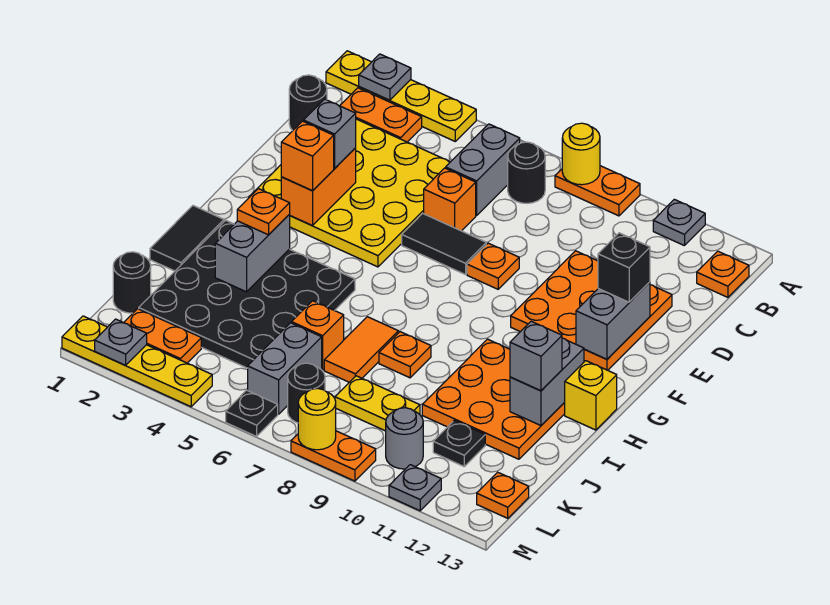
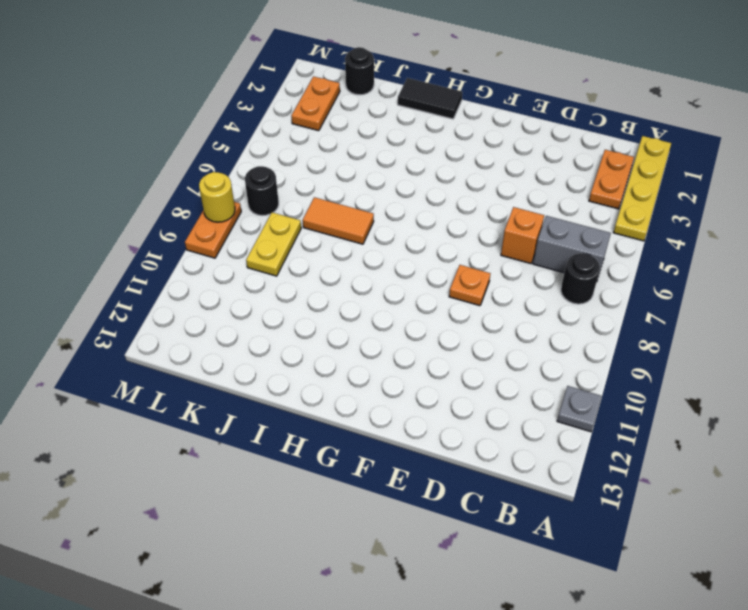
none -> orange plate A8:A9 level 1
none -> orange plate B13 level 1
none -> black round brick C1 level 1
none -> yellow plate C2:F5 level 1

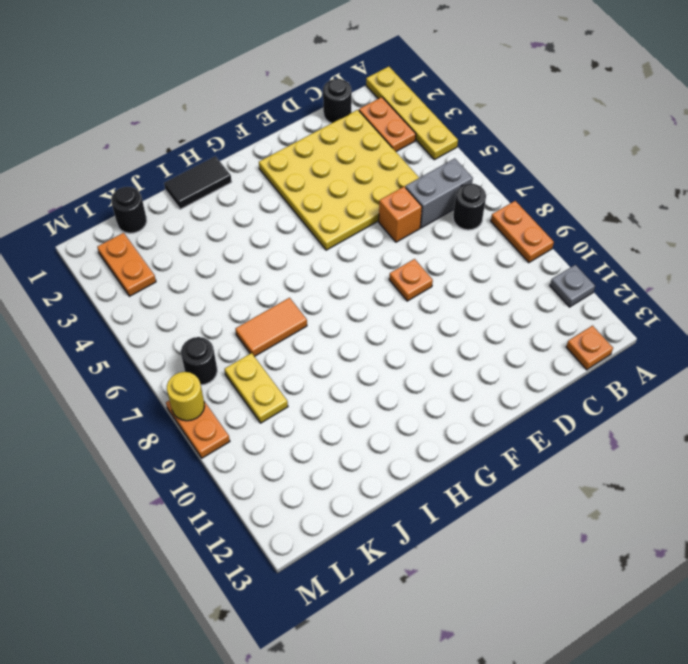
none -> orange plate D10:F12 level 1
none -> black tile E6:E7 level 1
none -> black plate H2:K5 level 1
none -> orange plate H10:J12 level 1

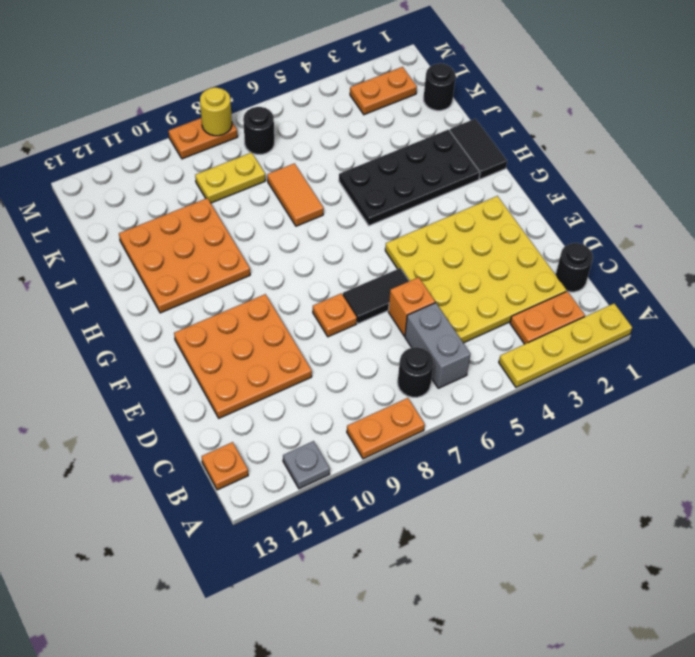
black plate H2:I5 level 1 -> black plate H2:K5 level 1
none -> yellow brick H13 level 1
none -> orange plate I8 level 1
none -> orange brick J6 level 1
none -> grey brick K6:L6 level 1

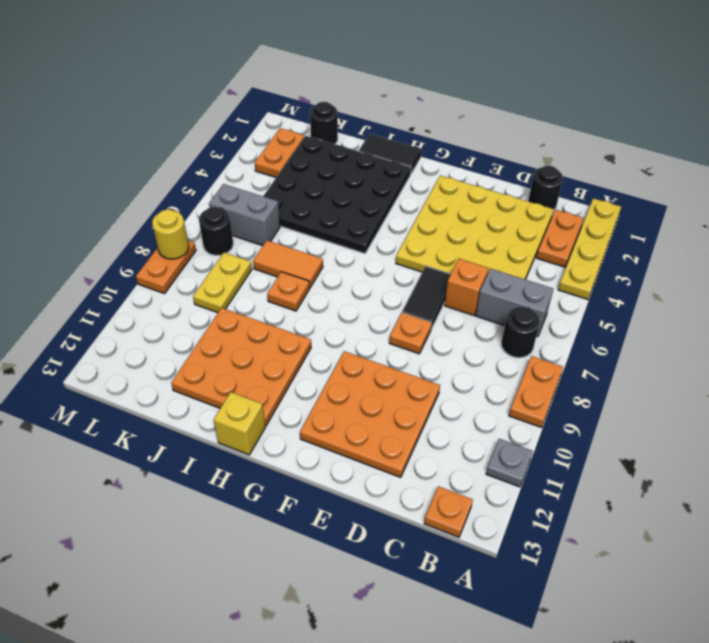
none -> orange brick J6 level 1
none -> black plate K11 level 1
none -> grey round brick L10 level 1
none -> orange plate L13 level 1

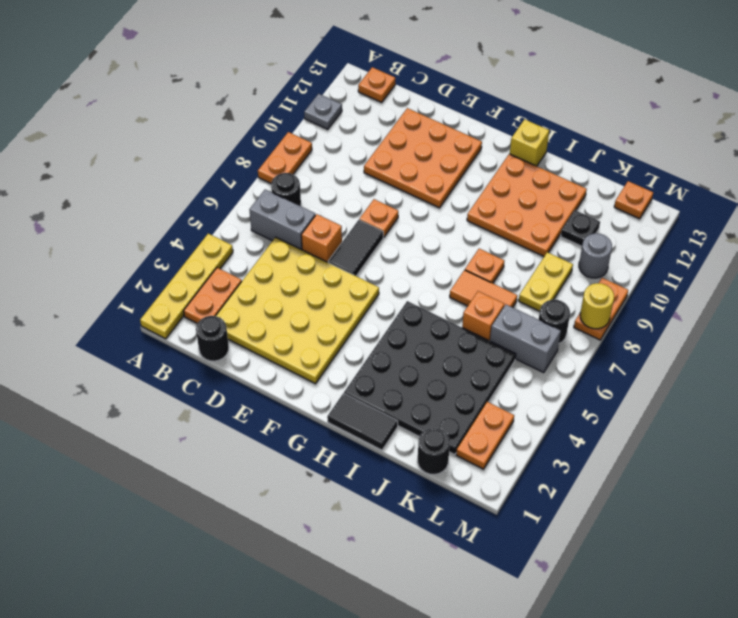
none -> yellow plate M1:M4 level 1
none -> black plate M6 level 1
none -> grey plate M11 level 1
none -> grey plate A2 level 2

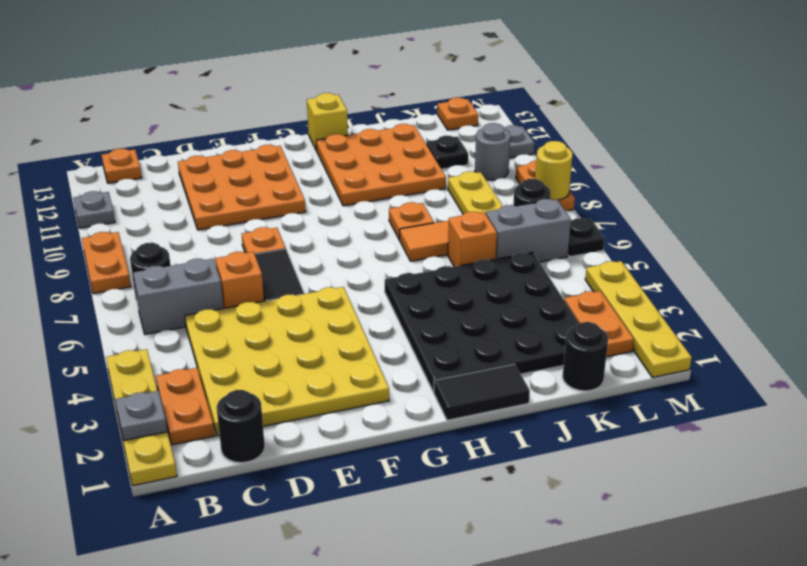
none -> yellow round brick A8 level 2
none -> orange brick E3:F3 level 2
none -> grey brick E12:F12 level 2
none -> grey brick H3:I3 level 2

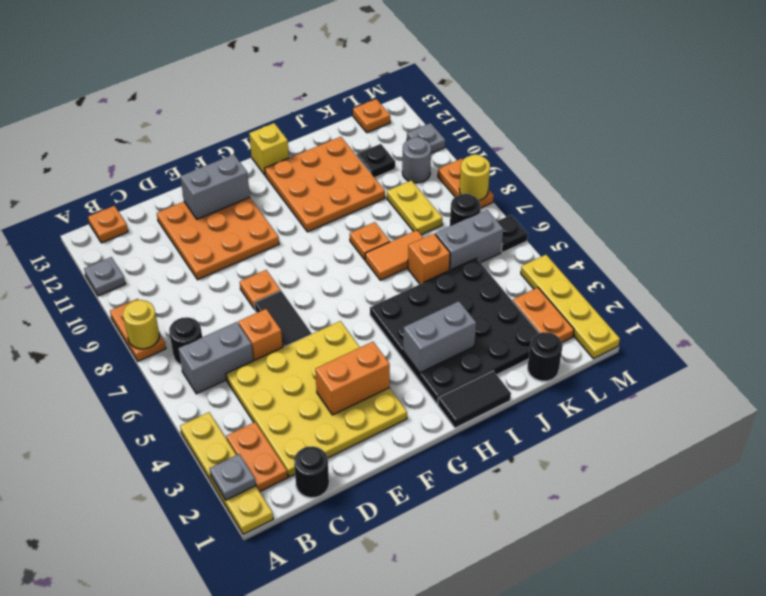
none -> grey brick H12:I12 level 2
none -> grey plate M2 level 2
none -> grey brick E3 level 3
none -> black brick E12 level 3

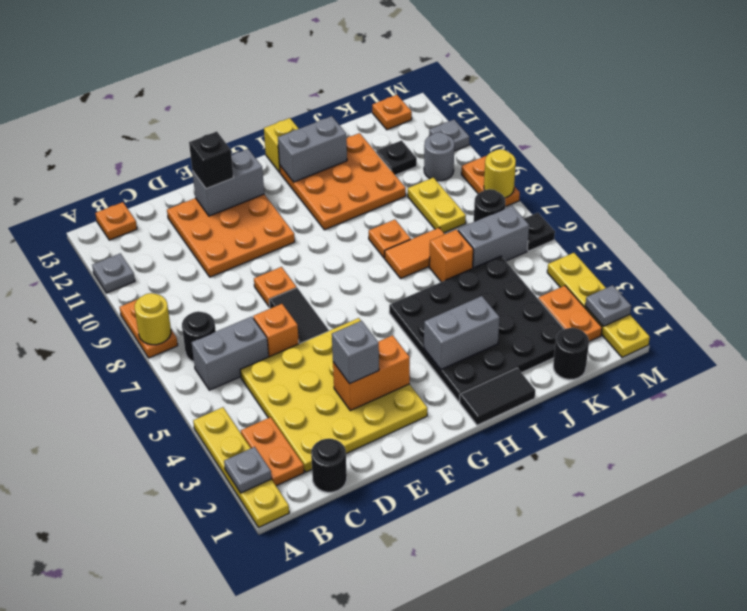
none -> orange brick F3 level 3
none -> orange plate H3 level 3
none -> grey brick I12 level 3

